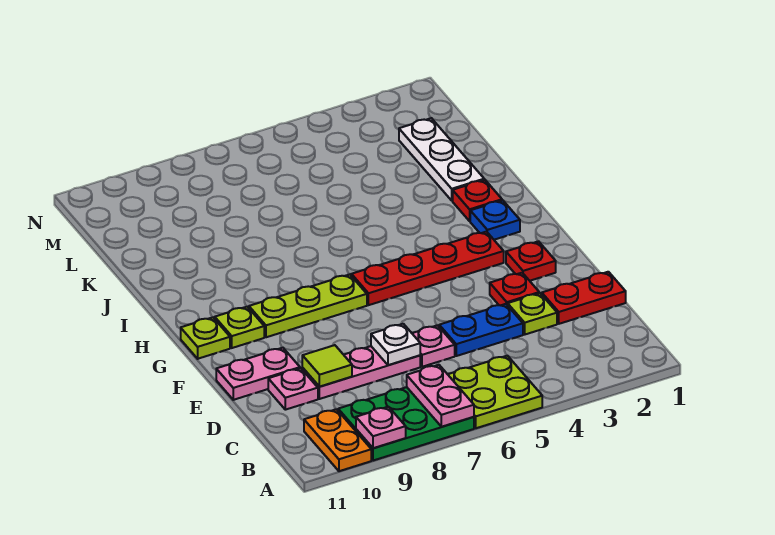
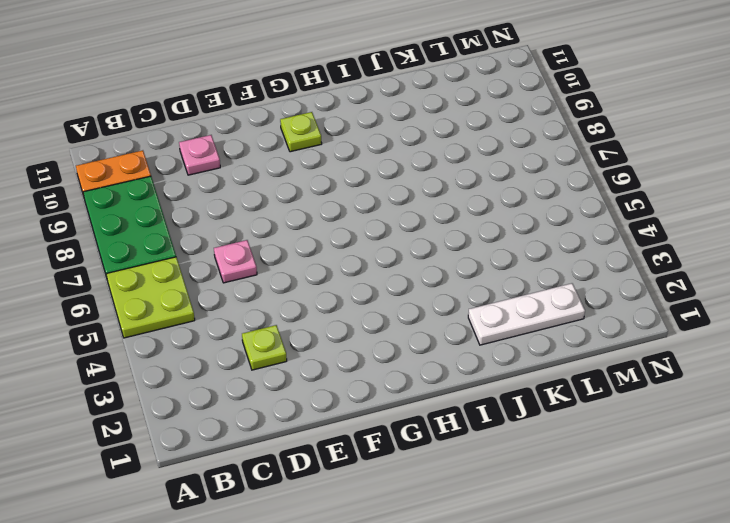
none -> red plate D1:D2 level 1
none -> blue plate D4:D5 level 1
none -> pink plate D7:D9 level 1

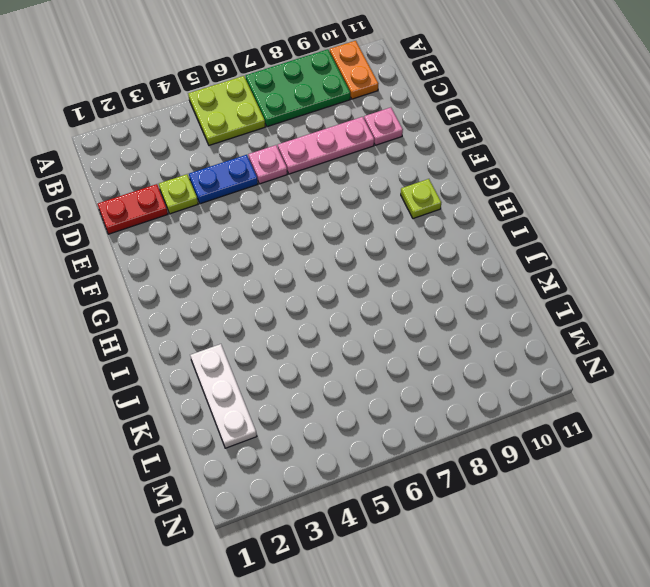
none -> red plate E3 level 1
none -> pink plate E10:E11 level 1
none -> red plate F2 level 1

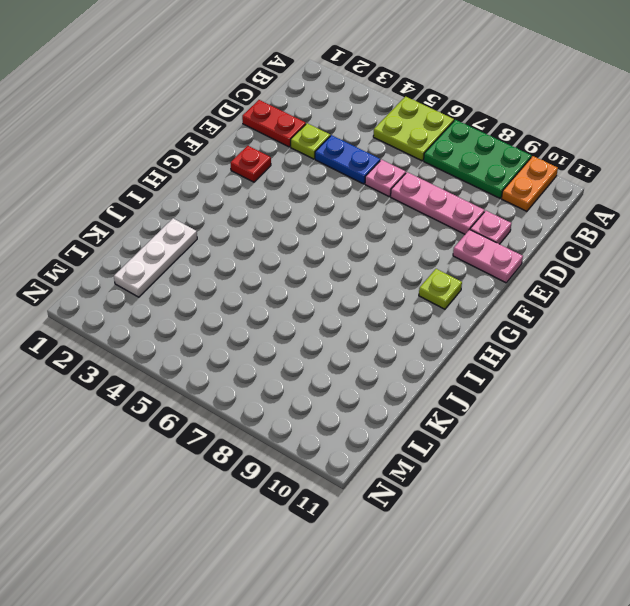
none -> red plate E3 level 1
none -> red plate G3:G6 level 1
none -> lime plate G7:G9 level 1

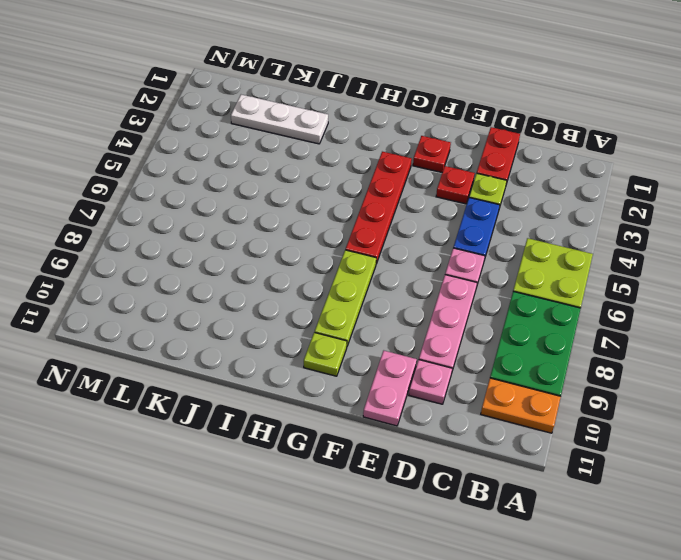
none -> lime plate G11 level 1
none -> blue plate H2 level 1
none -> red plate I2 level 1

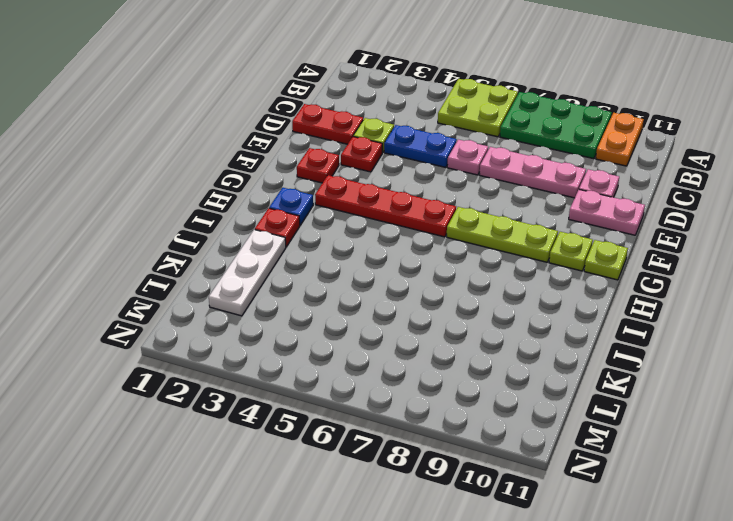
none -> pink plate A7:B7 level 2
none -> pink plate A9 level 2
none -> white plate D7 level 2

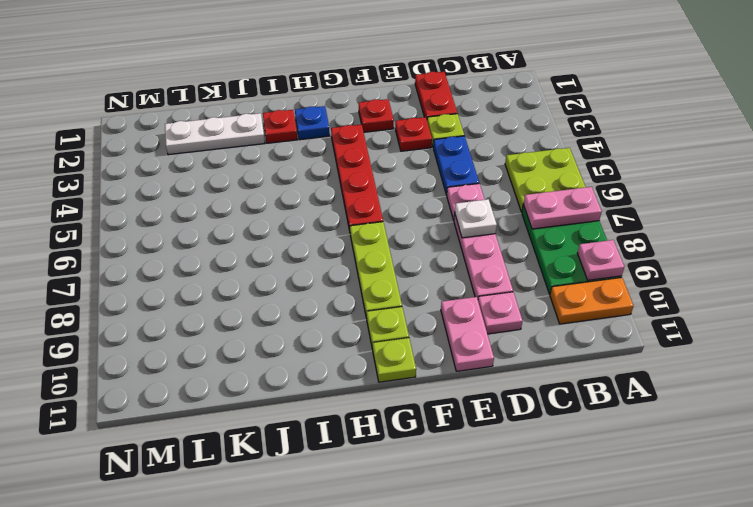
none -> lime tile D9 level 2

